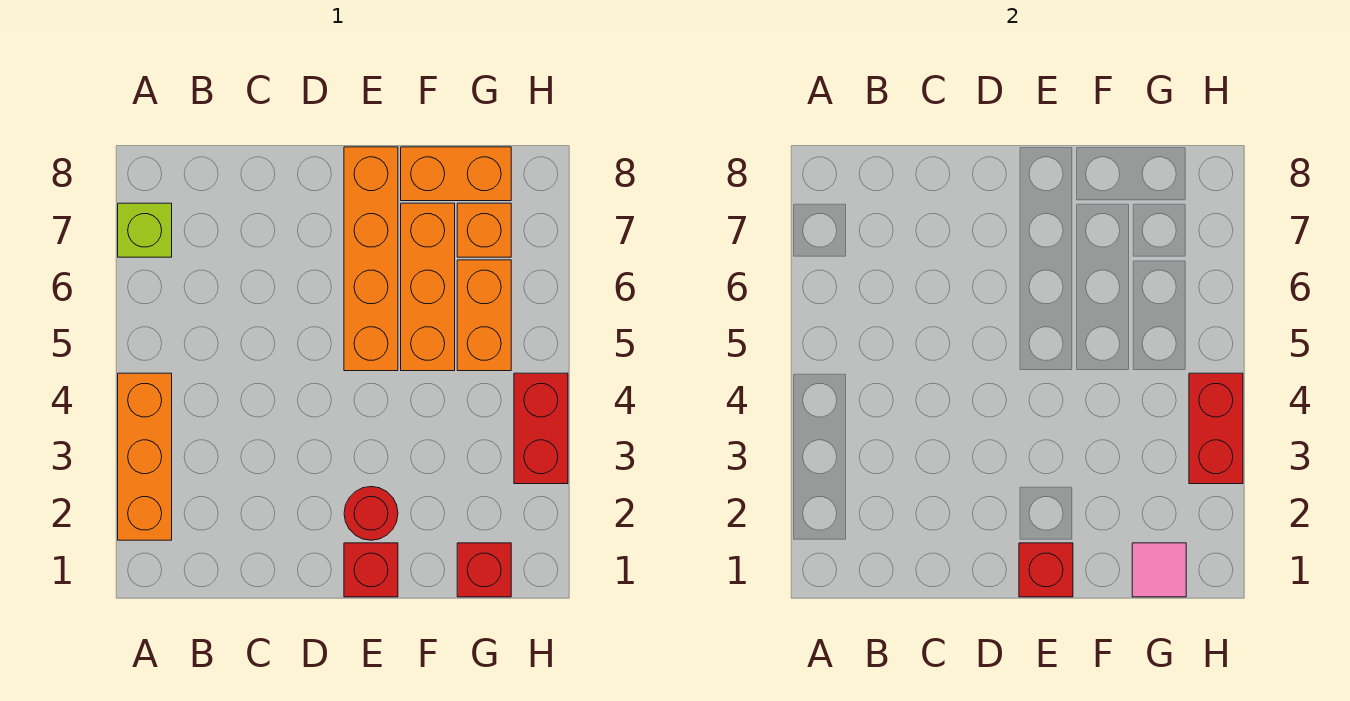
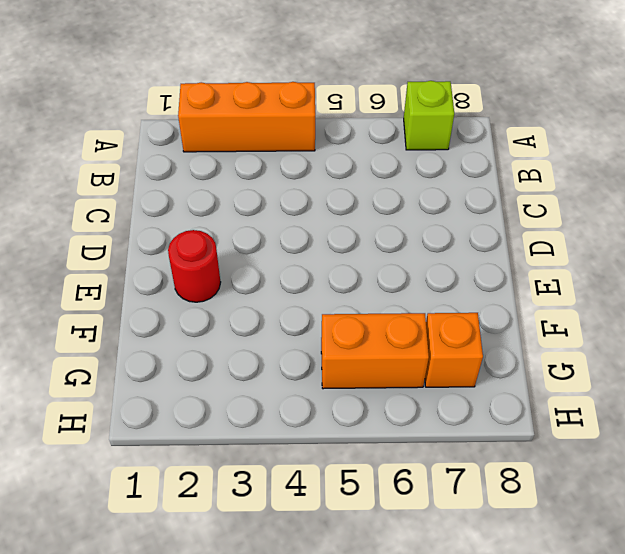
none -> red brick E1 level 1
none -> orange brick E5:E8 level 1
none -> orange brick F5:F7 level 1

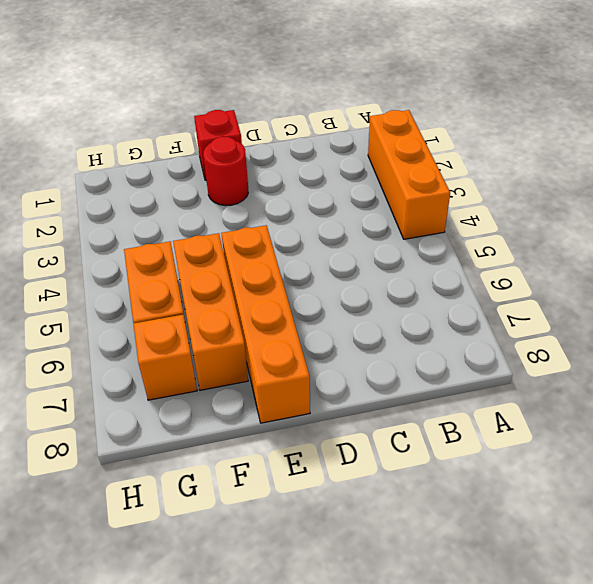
none -> lime brick A7 level 1
none -> orange brick F8:G8 level 1
none -> red brick G1 level 1

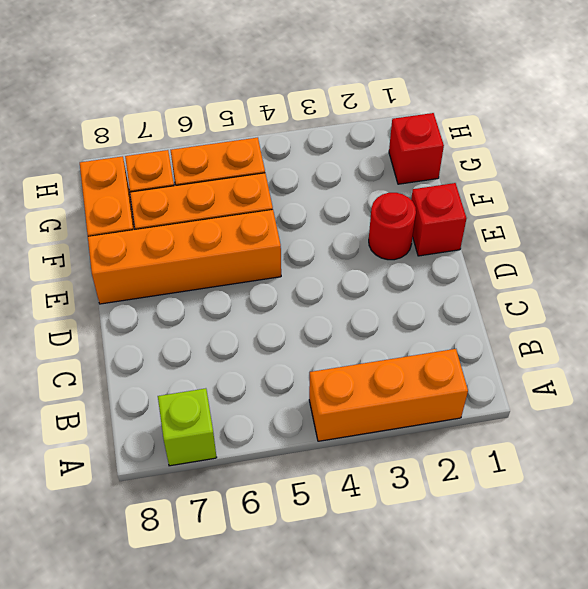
none -> red brick H3:H4 level 1
none -> red brick E1 level 2
none -> pink tile G1 level 2

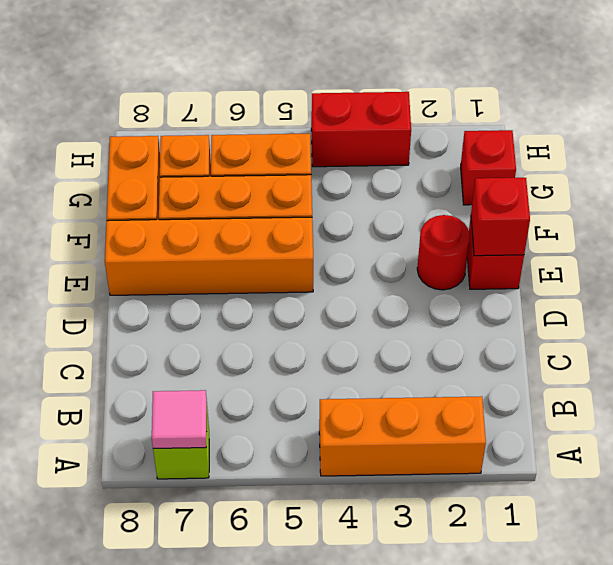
pink tile A7 level 2 -> pink tile G1 level 2
none -> red brick H3:H4 level 2

